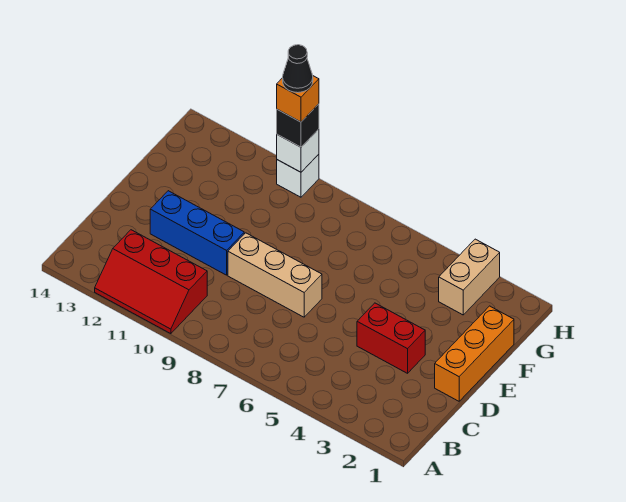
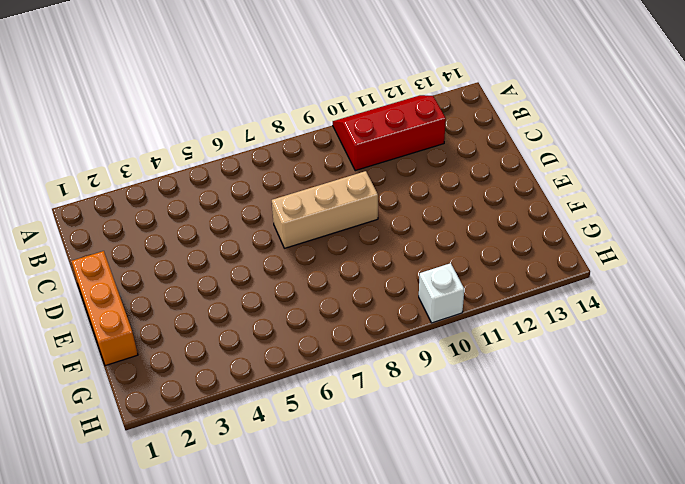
none -> red brick D3:D4 level 1
none -> blue brick D10:D12 level 1

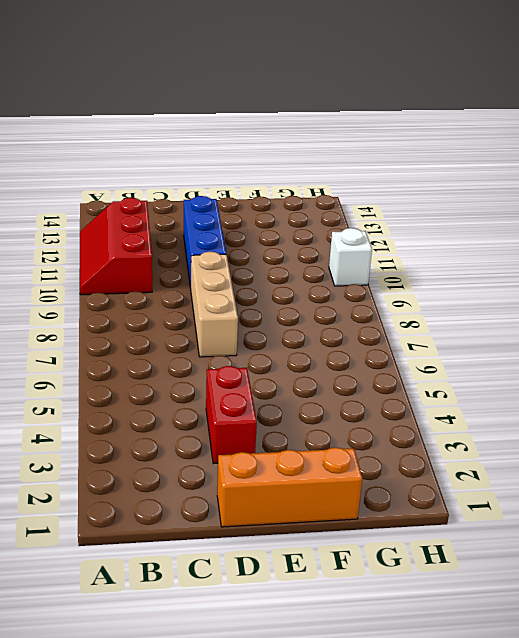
none -> tan brick G3:H3 level 1
none -> white brick H10 level 2

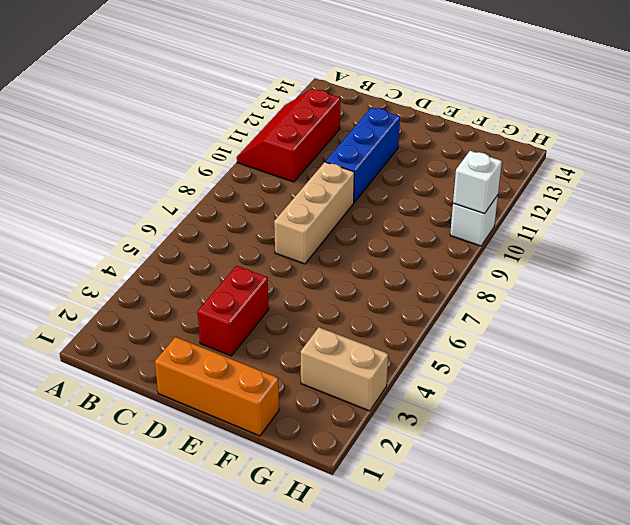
none -> black brick H10 level 3
none -> orange brick H10 level 4

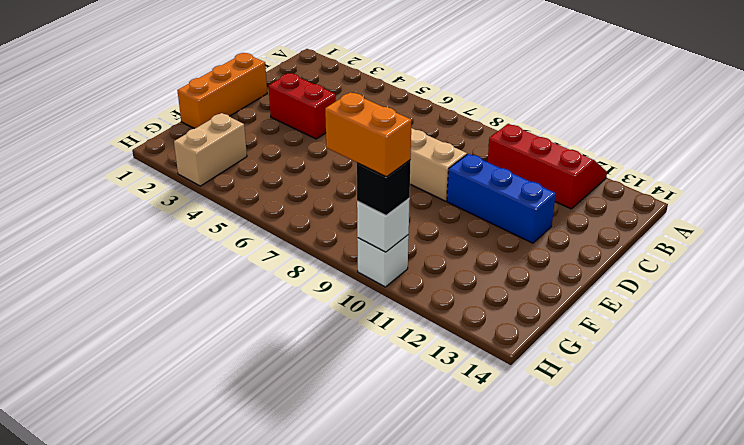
orange brick H9:H10 level 4 -> orange brick H10 level 4
none -> black cone H10 level 5

